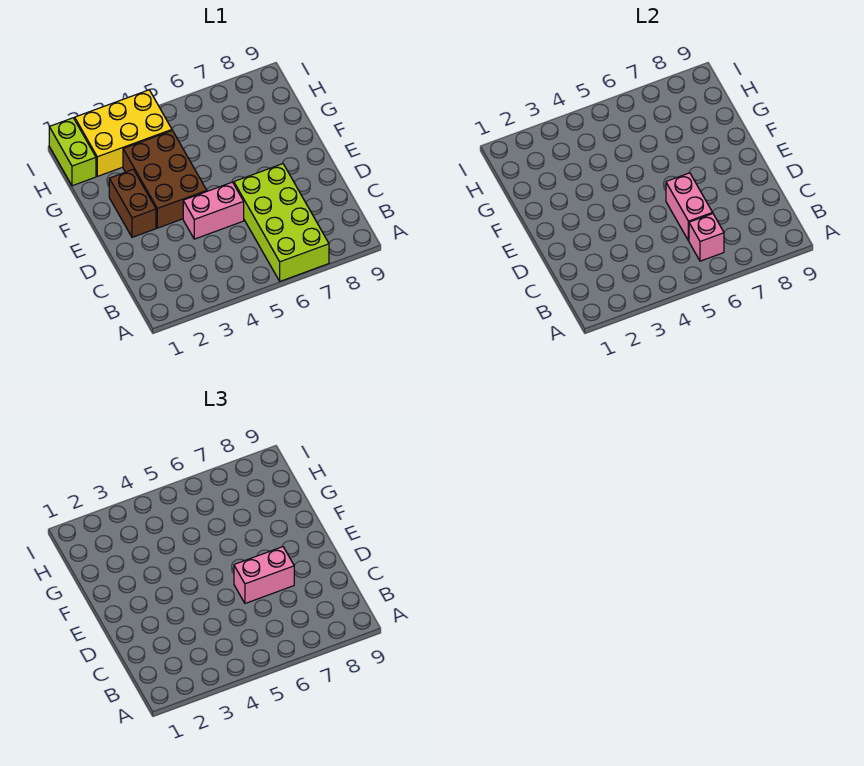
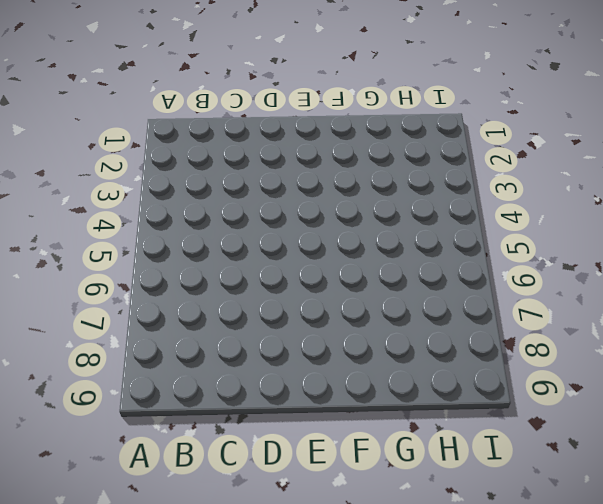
none -> lime brick A6:D7 level 1
none -> pink brick D4:D5 level 1

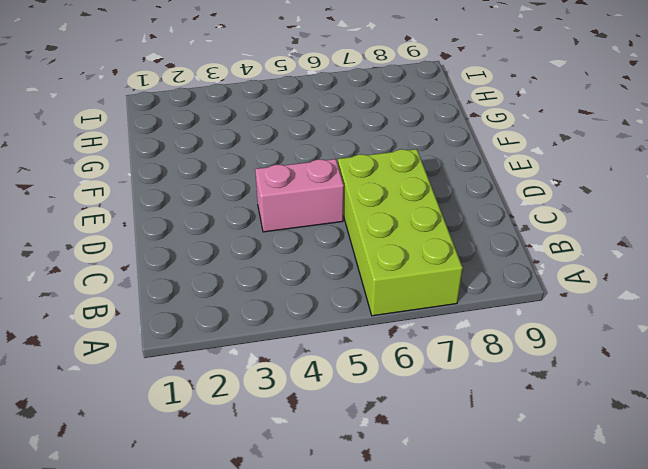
none -> brown brick E2:F2 level 1
none -> brown brick E3:G4 level 1

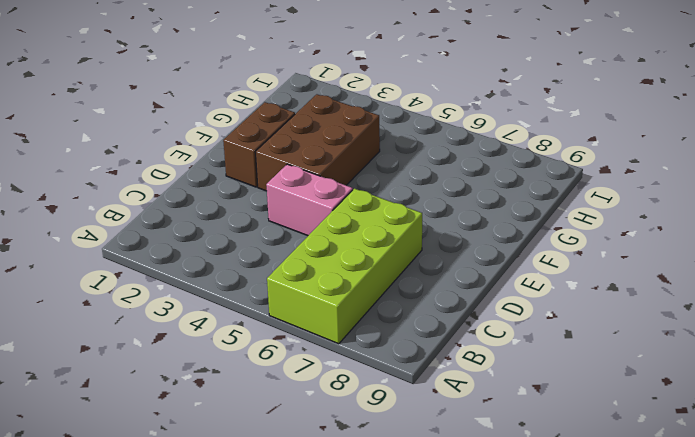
none -> lime brick H1:I1 level 1
none -> yellow brick H2:I4 level 1

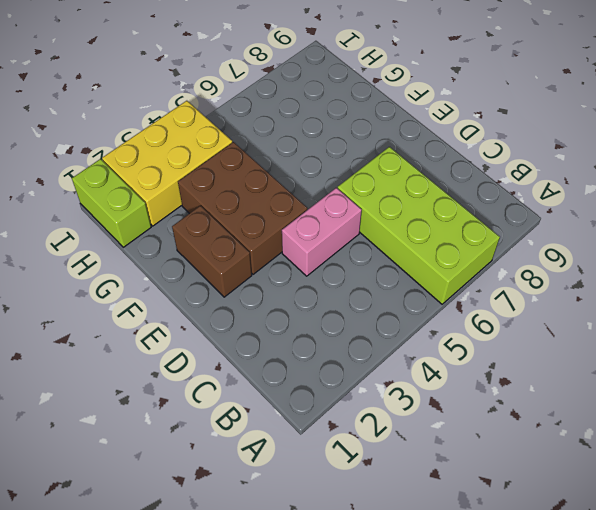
none -> pink brick B6 level 2
none -> pink brick C6:D6 level 2

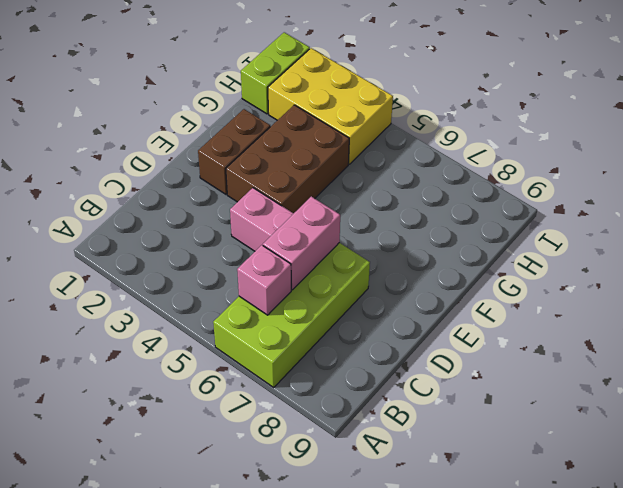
none -> pink brick D6:D7 level 3

